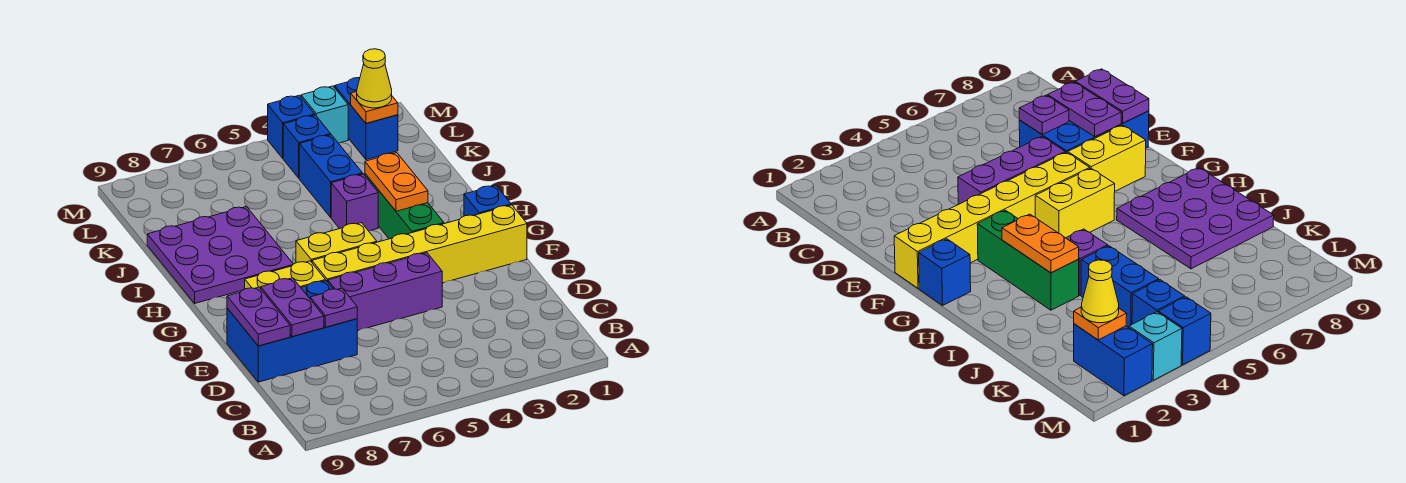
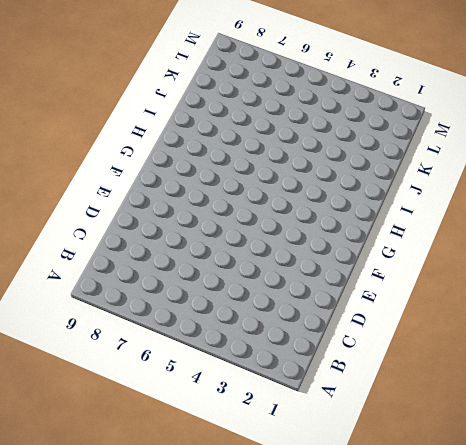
none -> blue brick D7:E9 level 1
none -> purple brick E4:E6 level 1
none -> yellow brick F1:F6 level 1

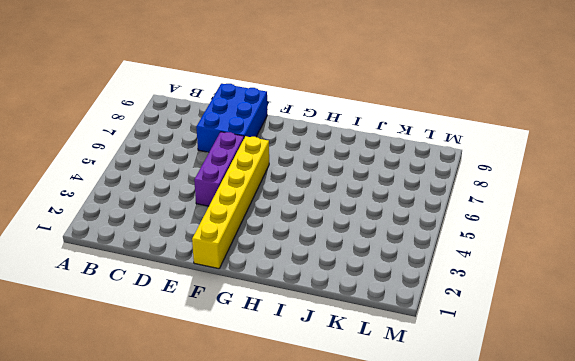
none -> yellow brick F7:F8 level 1
none -> blue brick G1 level 1
none -> green brick G3:I3 level 1

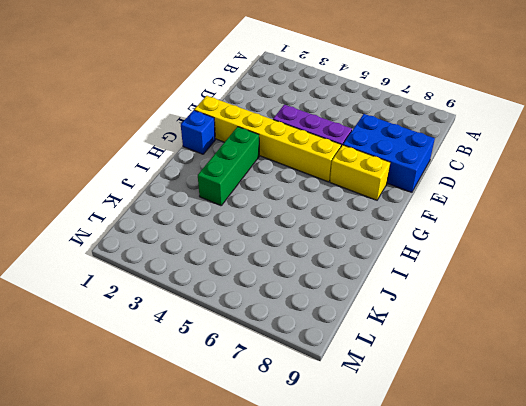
none -> yellow brick G5:G6 level 1
none -> purple plate H7:J9 level 1
none -> purple brick I4 level 1

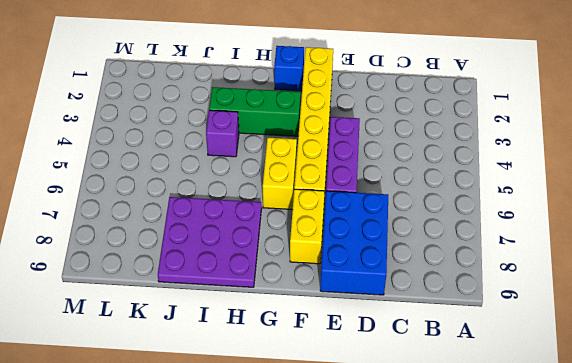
none -> blue brick J4:K4 level 1
none -> blue brick L2:M2 level 1
none -> blue brick L4 level 1

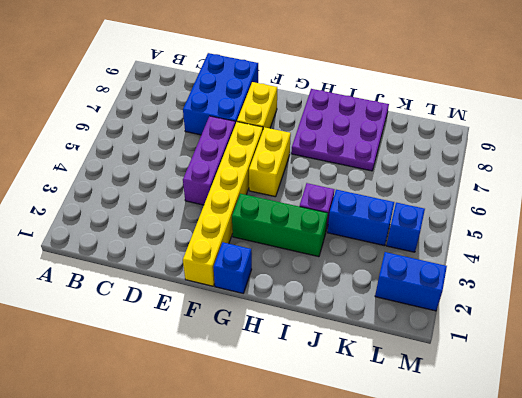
none -> cyan brick M3 level 1
none -> blue brick M4 level 1
none -> purple plate D7 level 2

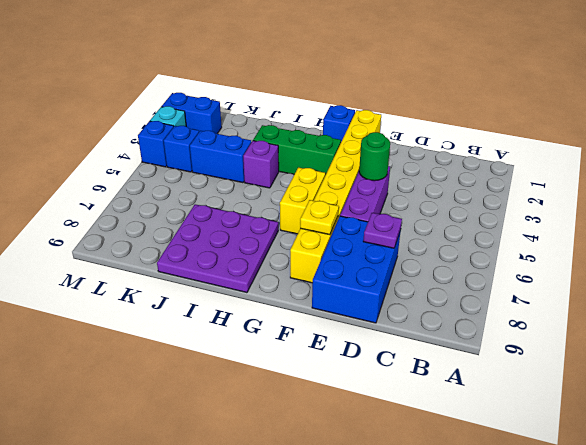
green round brick E4 level 2 -> none
yellow plate F7 level 2 -> none
none -> purple plate D8:E8 level 2
none -> purple plate D9:E9 level 2
none -> orange plate H3:I3 level 2

